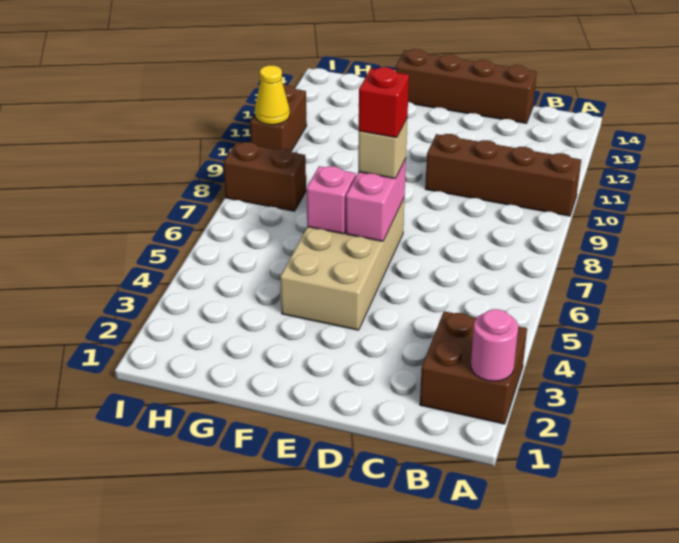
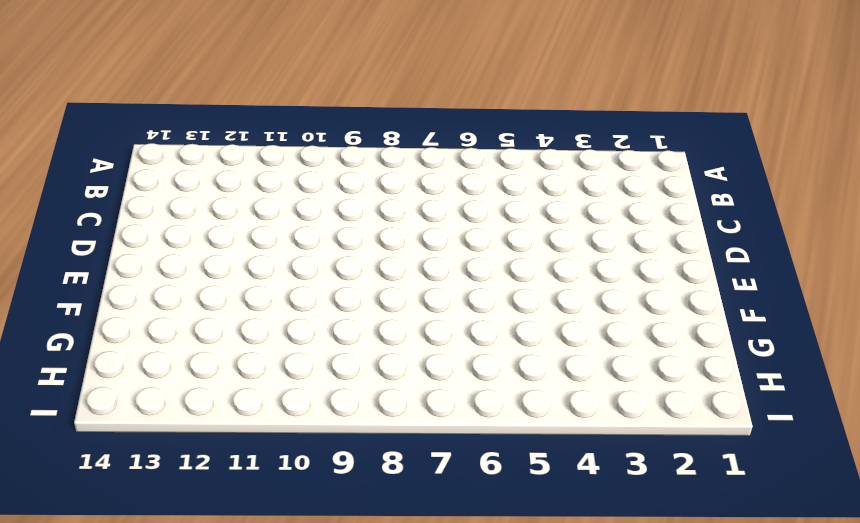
none -> brown brick A2:B3 level 1
none -> brown brick A10:D10 level 1
none -> brown brick C14:F14 level 1

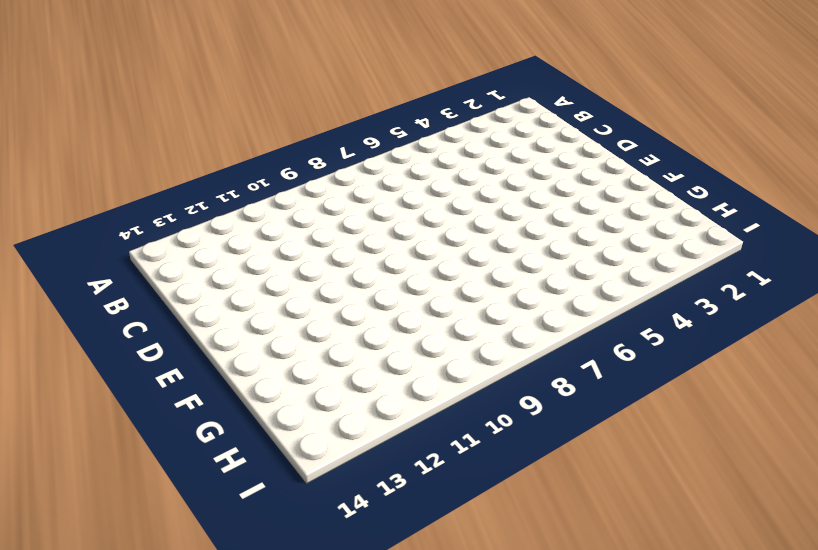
none -> brown brick A2:B3 level 1
none -> brown brick A10:D10 level 1
none -> brown brick C14:F14 level 1

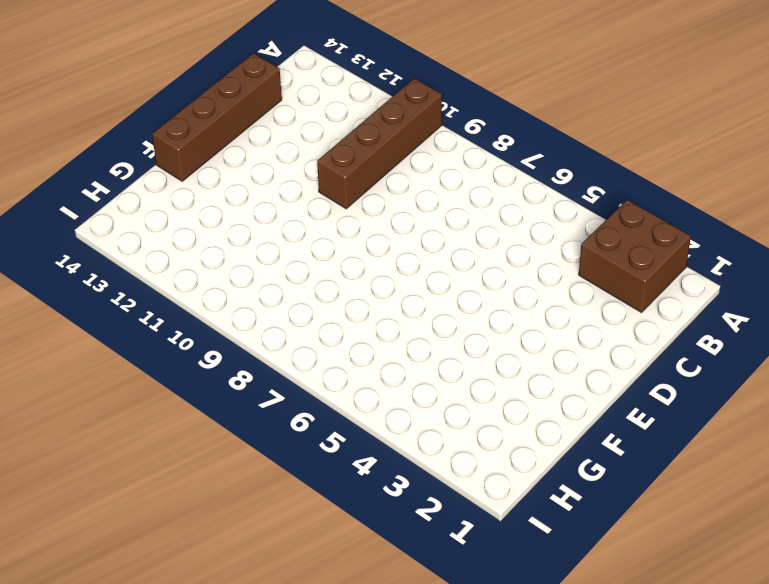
none -> tan brick E4:F7 level 1
none -> brown brick H8:I8 level 1
none -> brown brick I10:I11 level 1

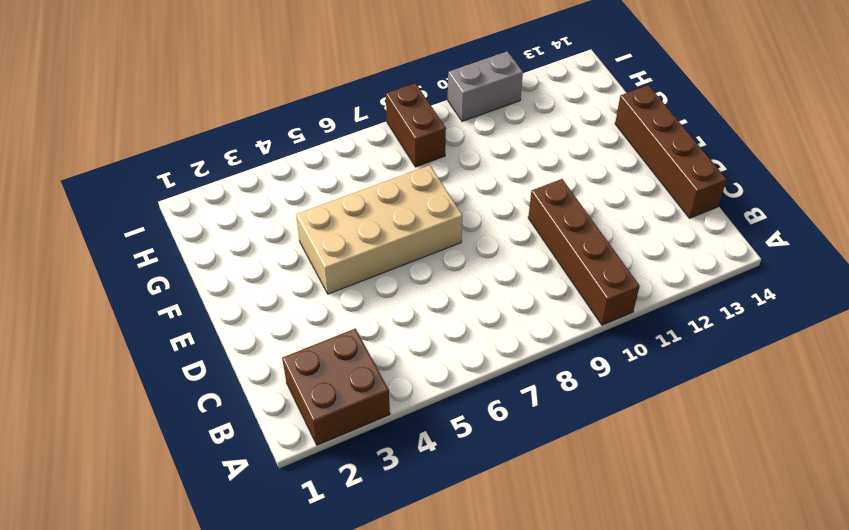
grey brick I10:I11 level 1 -> brown brick I10:I11 level 1
none -> pink round brick A2 level 2
none -> pink brick E6:E7 level 2
none -> pink brick F6 level 2

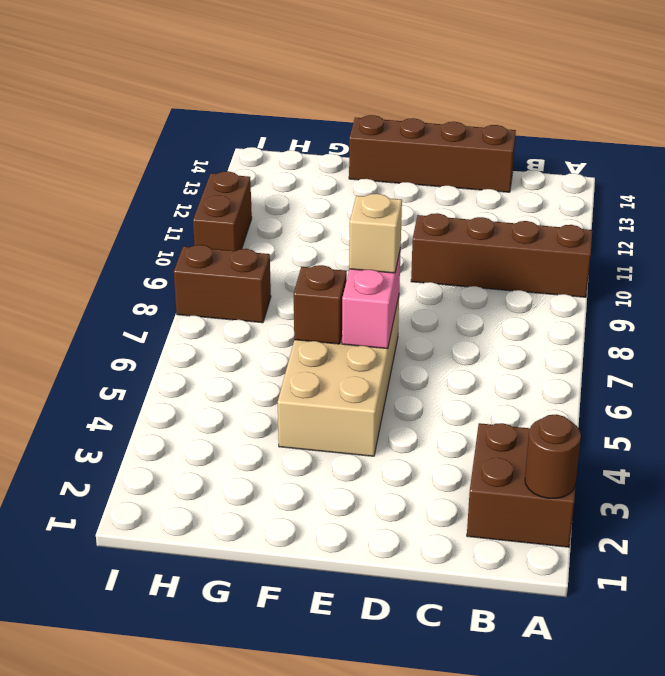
brown round brick A2 level 2 -> pink round brick A2 level 2
brown brick F6 level 2 -> pink brick F6 level 2
none -> yellow cone I10 level 2
none -> red brick E7 level 4

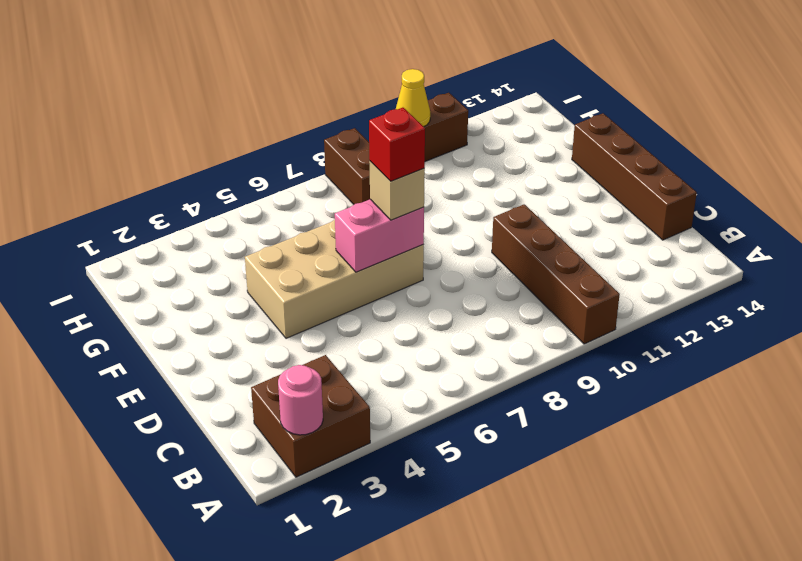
none -> pink brick F6 level 2

